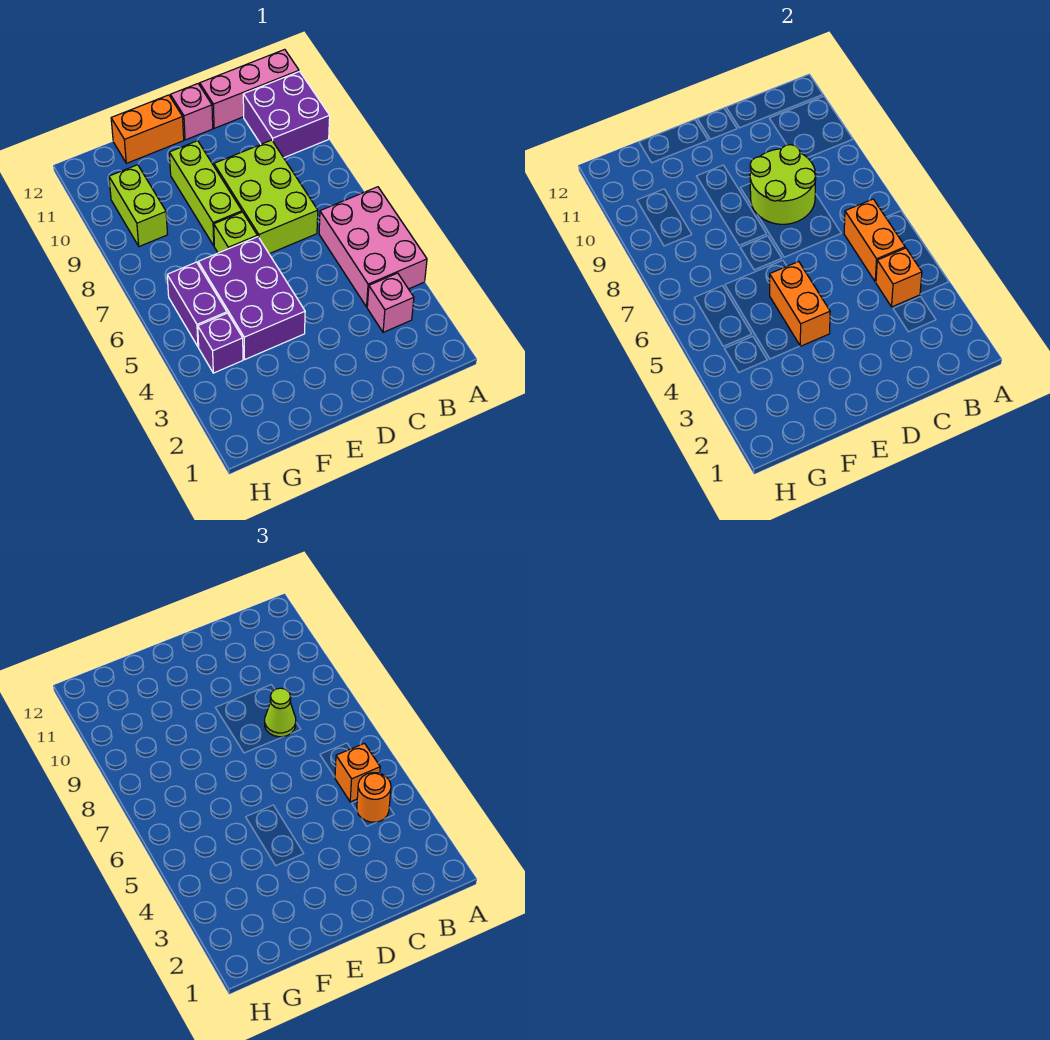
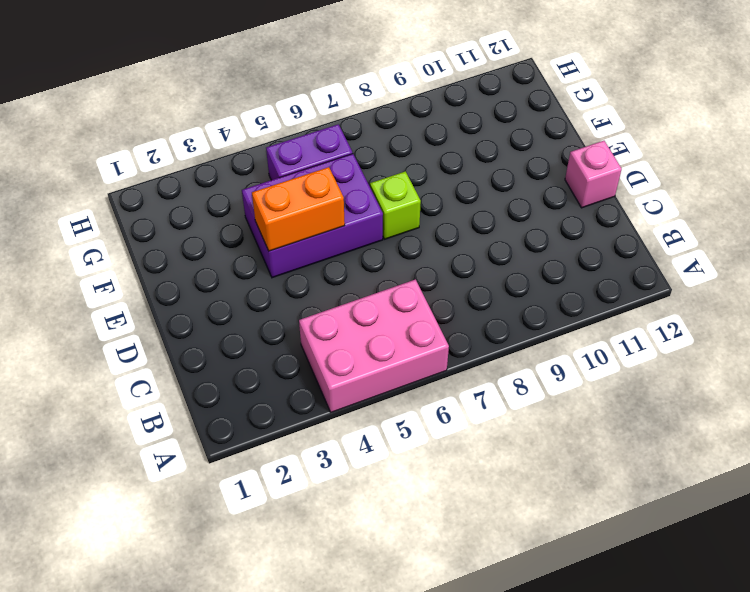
none -> purple brick A10:B11 level 1
none -> pink brick A12:C12 level 1
none -> pink brick B3 level 1

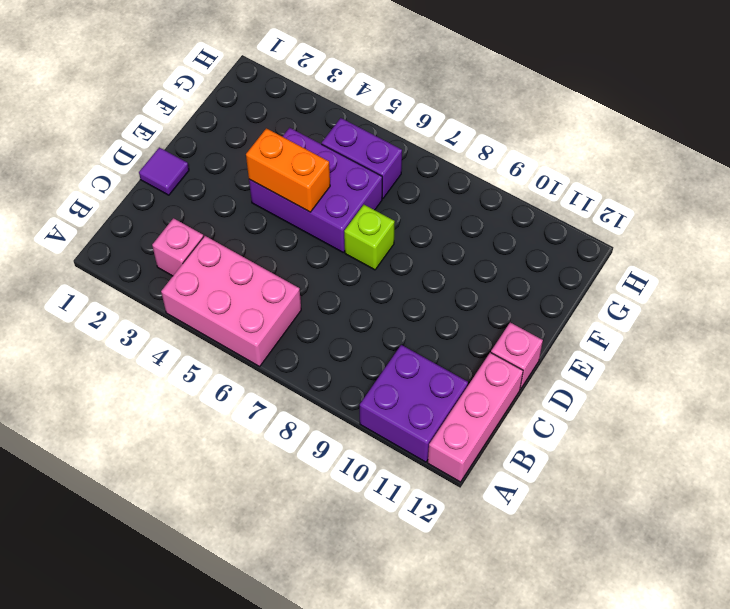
purple tile D1 level 1 -> none
none -> lime brick C7:D9 level 1
none -> lime brick E8:E10 level 1
none -> orange brick E12:F12 level 1

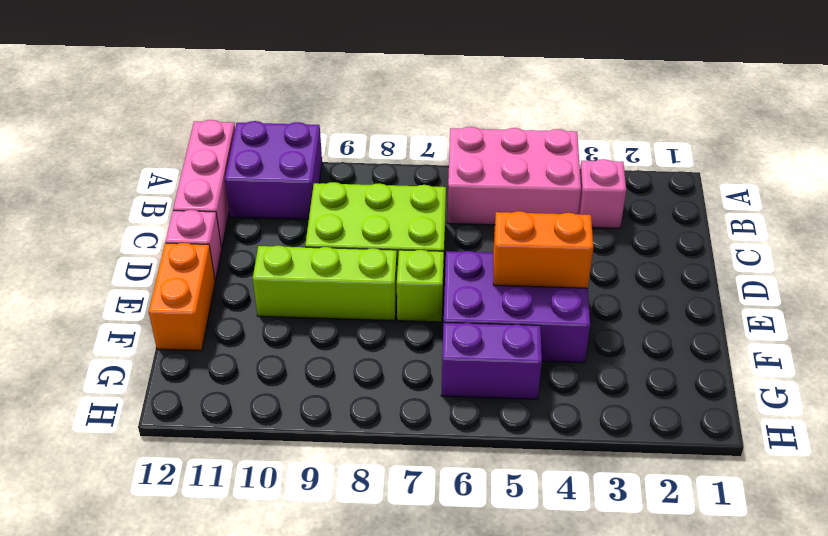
none -> purple brick G4 level 1
none -> lime brick G9:G10 level 1
none -> orange brick B4 level 2

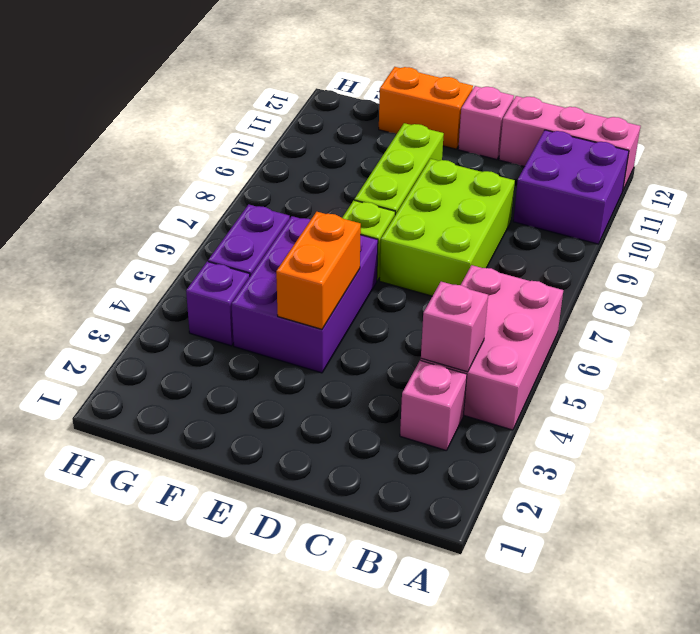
pink brick B4 level 2 -> orange brick B4 level 2
none -> lime brick G9:G10 level 1
none -> orange brick B5:B6 level 2
none -> lime round brick C8:D9 level 2

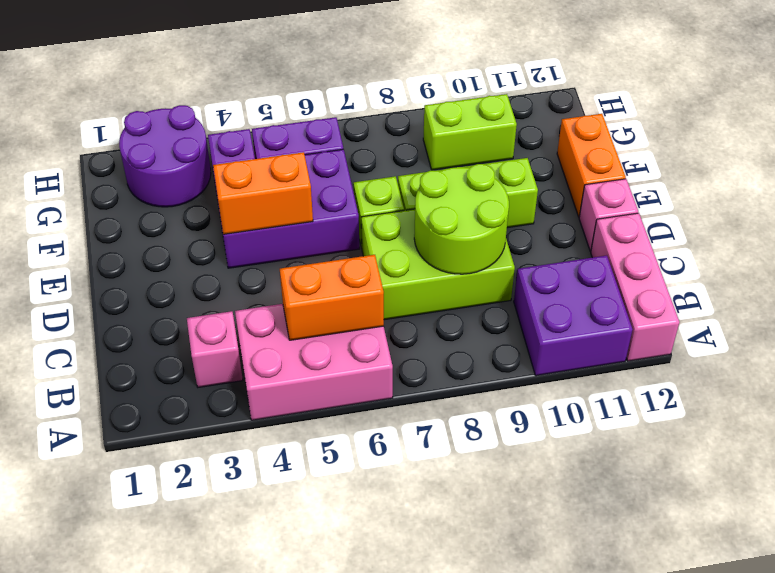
purple round brick G2:H3 level 1 -> none
none -> orange brick B4 level 2
none -> orange round brick B4 level 3
none -> orange brick B5 level 3

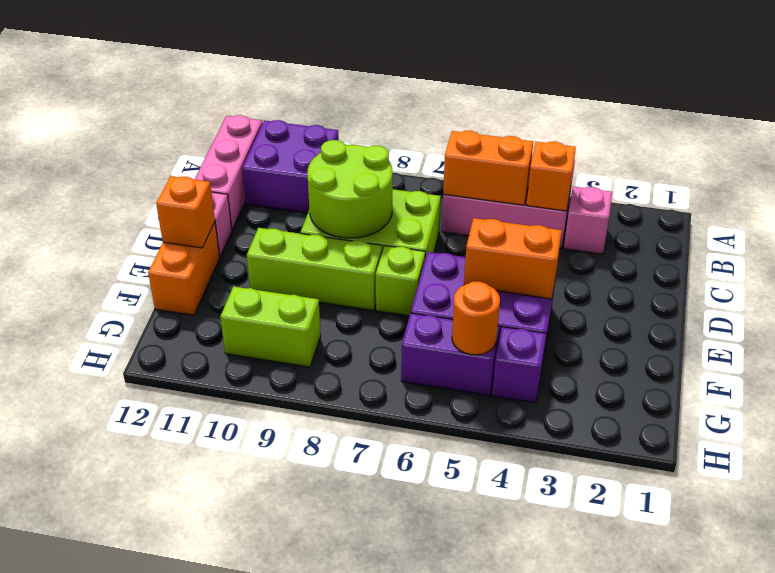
orange brick E12 level 2 -> orange brick B5 level 3
orange round brick G5 level 2 -> orange round brick B4 level 3
none -> lime cone C8 level 3

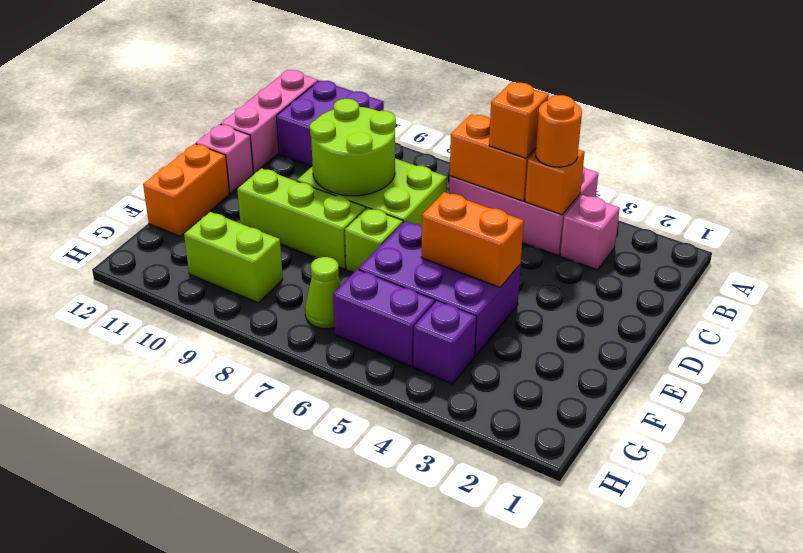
lime cone G7 level 1 -> lime cone C8 level 3

